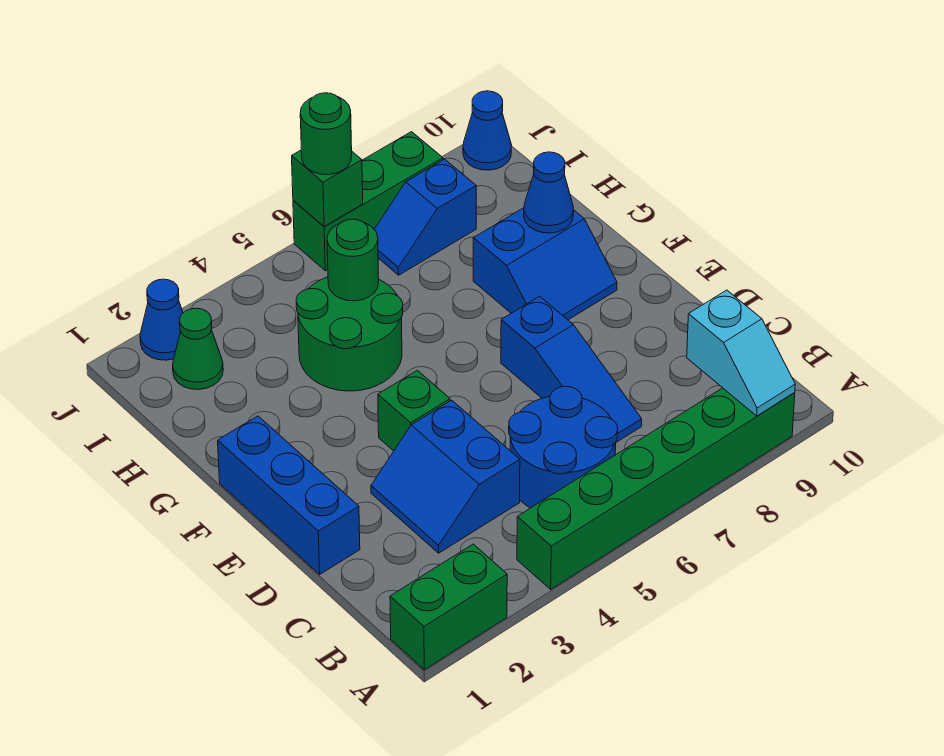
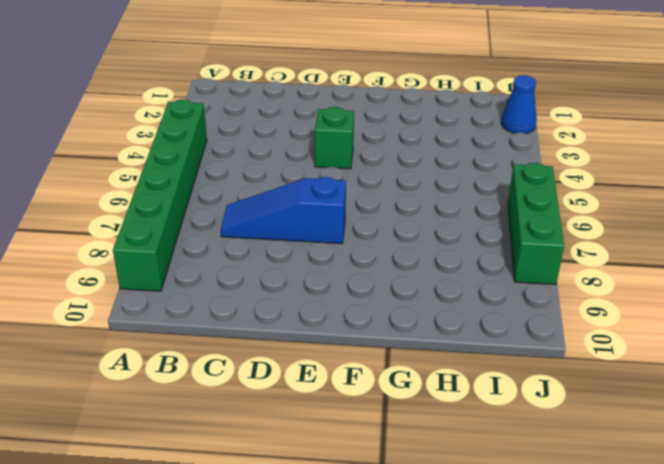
none -> green brick A1:A2 level 1
none -> blue round brick B5:C6 level 1
none -> blue slope C3:D4 level 1 top 4

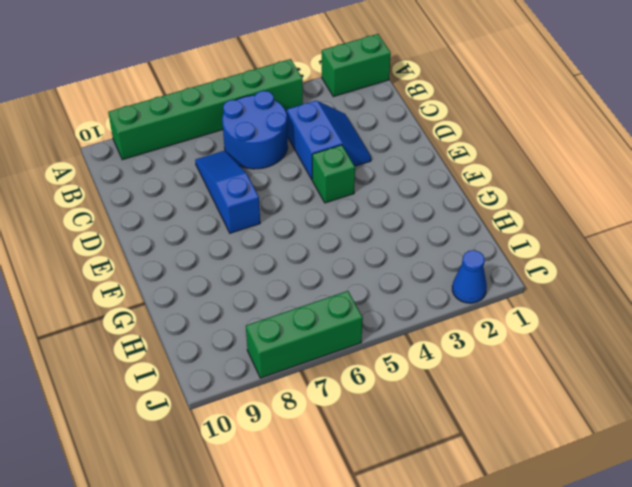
none -> blue brick D1:F1 level 1
none -> blue slope F8:G9 level 1 top G
none -> green round brick G4:H5 level 1

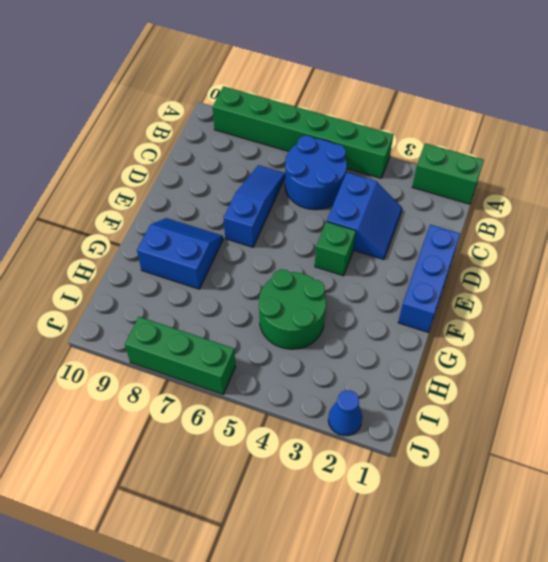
none -> green cone I2 level 1
none -> blue slope I7:I8 level 1 top 8
none -> blue cone J10 level 1

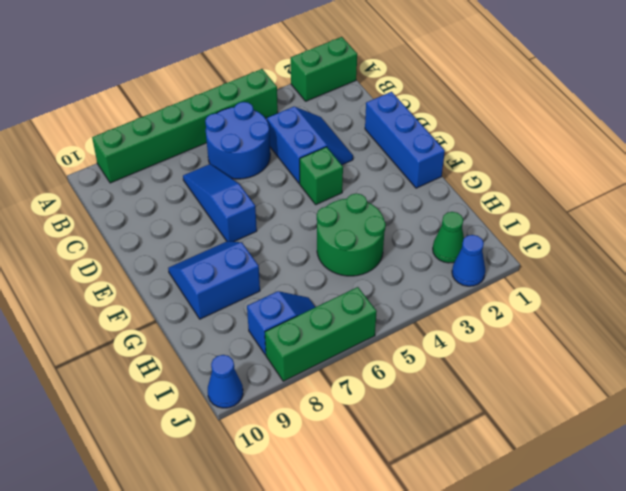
none -> cyan slope A9:B9 level 2 top B
none -> blue cone G9 level 2
none -> green round brick H5 level 2

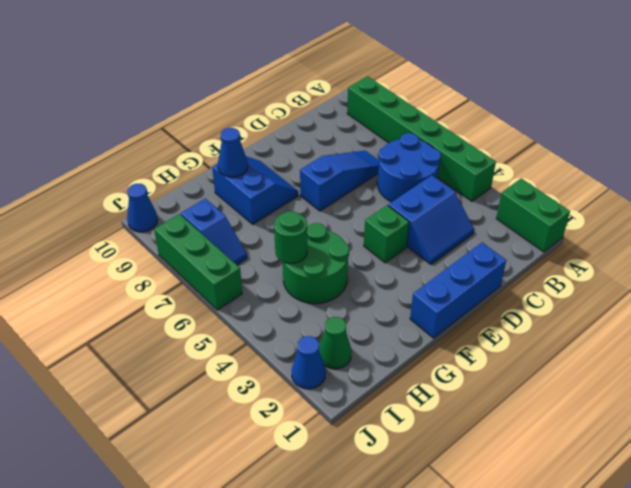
none -> cyan slope A9:B9 level 2 top B
none -> green brick J6 level 2
none -> green round brick J6 level 3

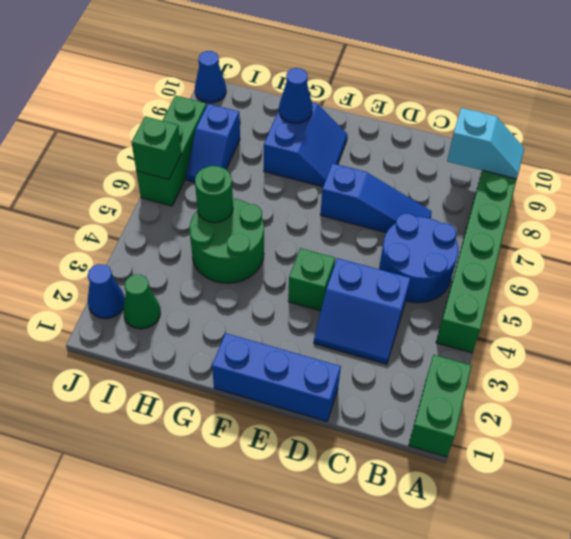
none -> green round brick J6 level 3

